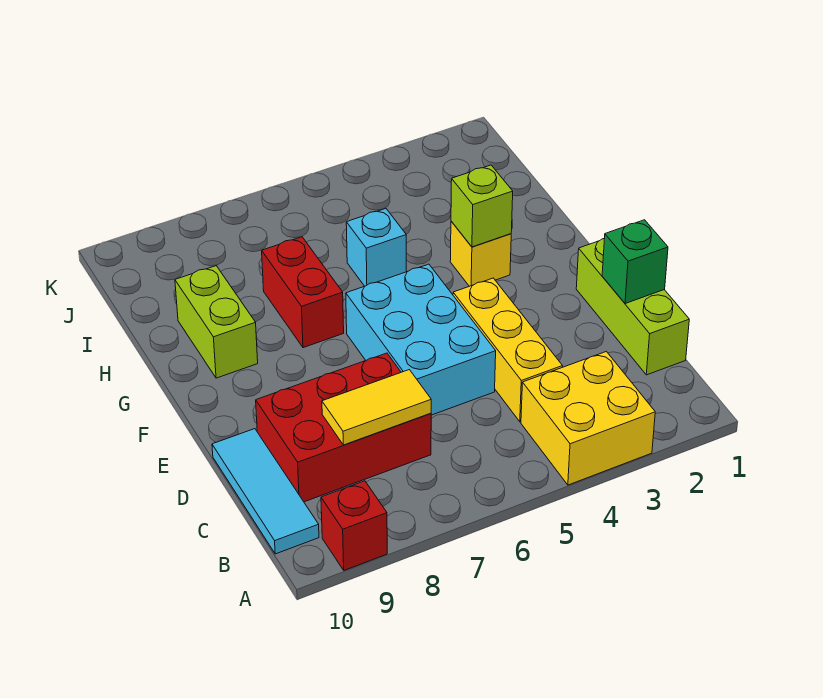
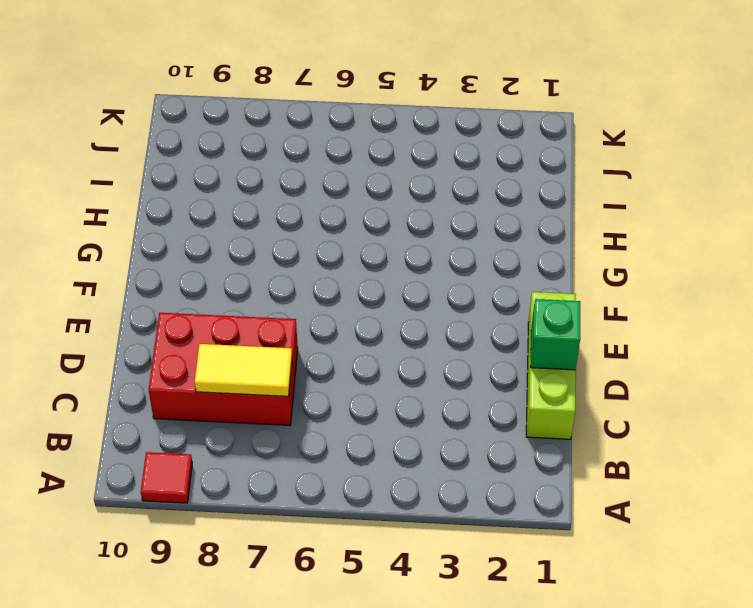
red tile A9 level 1 -> red brick A9 level 1
none -> yellow brick A3:B4 level 1
none -> cyan tile B10:D10 level 1
none -> yellow brick C4:E4 level 1

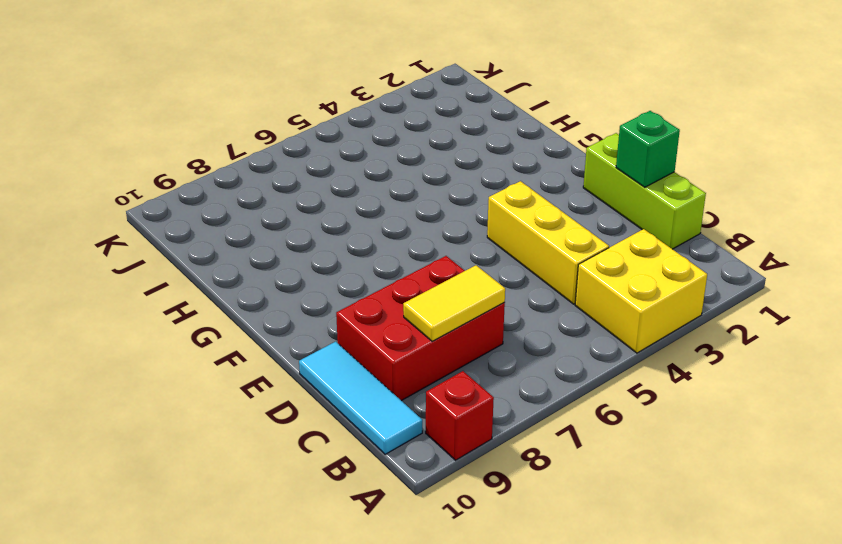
none -> cyan brick D5:F6 level 1
none -> yellow brick G3 level 1
none -> red brick G7:H7 level 1

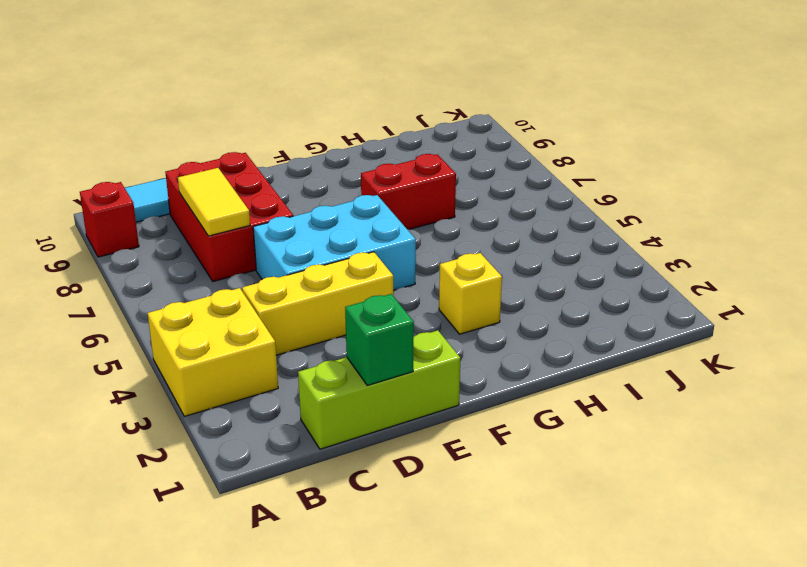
none -> lime brick G9:H9 level 1
none -> cyan brick H5 level 1
none -> lime brick G3 level 2

